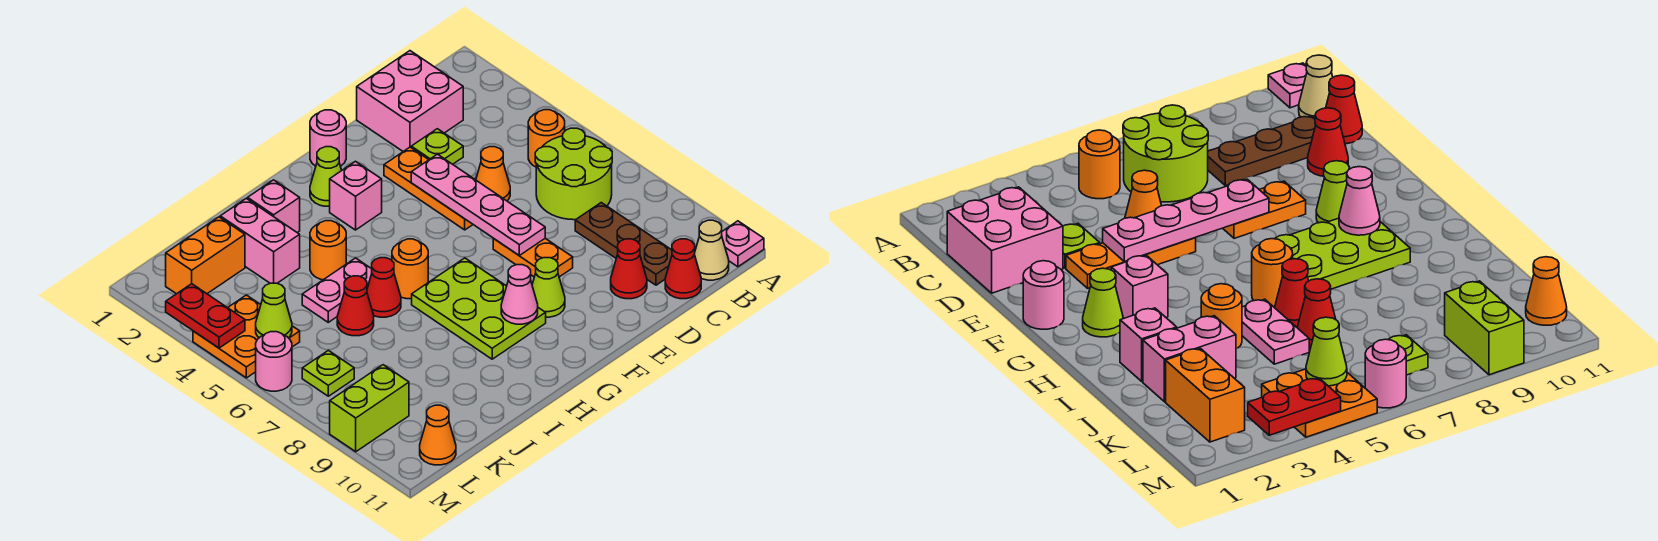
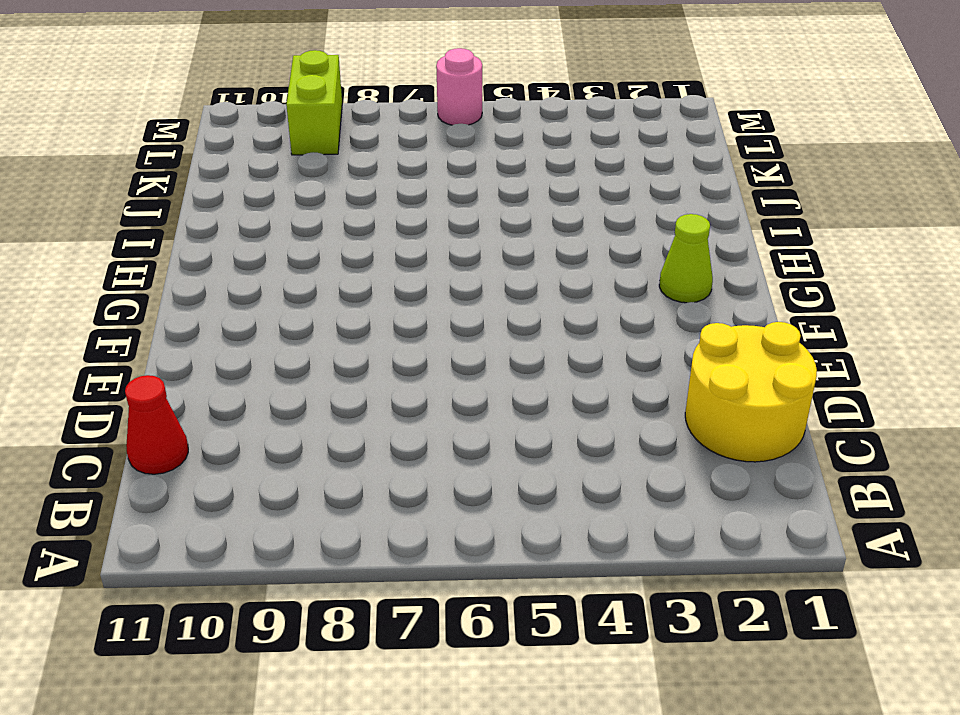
yellow round brick C1:D2 level 1 -> pink brick C1:D2 level 1
none -> pink plate A11 level 1
none -> orange round brick B5 level 1
none -> lime round brick B6:C7 level 1
none -> tan cone B11 level 1

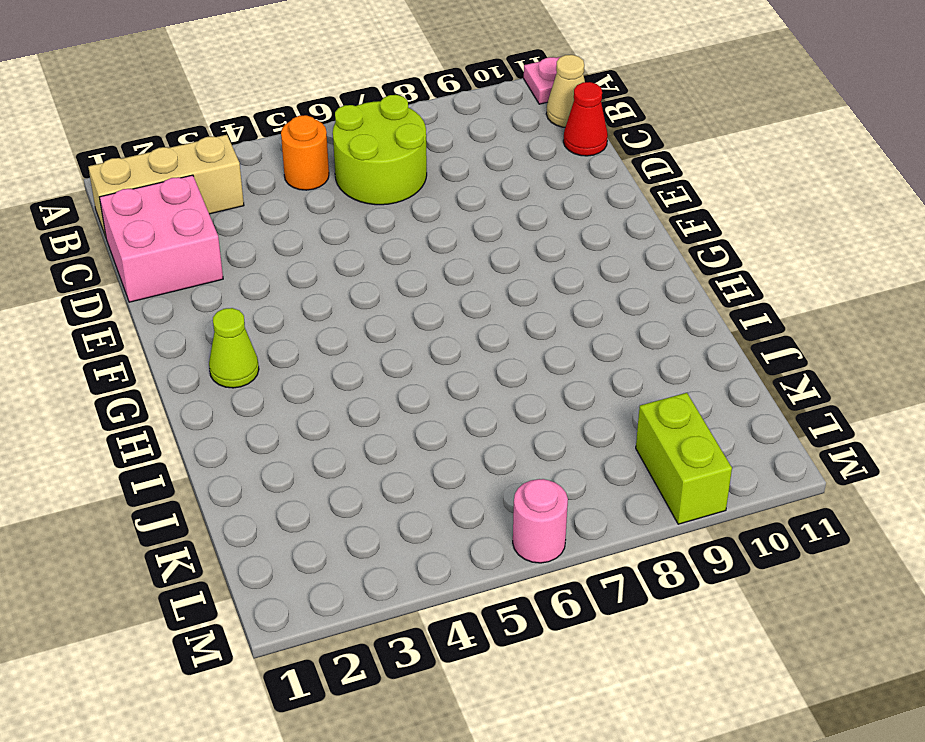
tan brick B1:B3 level 1 -> none
none -> brown plate C8:C10 level 1
none -> lime plate D3 level 1
none -> orange cone D5 level 1
none -> red cone D10 level 1

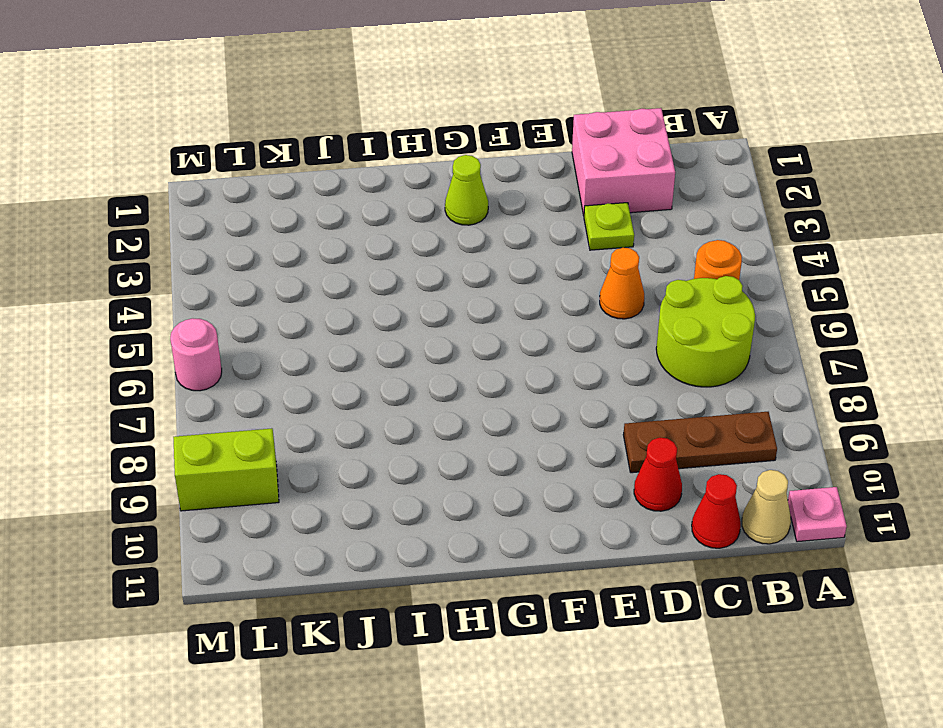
brown plate B9:D9 level 1 -> brown plate C8:C10 level 1
none -> orange plate E3:E5 level 1
none -> orange plate E7:E8 level 1
none -> pink round brick F1 level 1
none -> lime cone F9 level 1

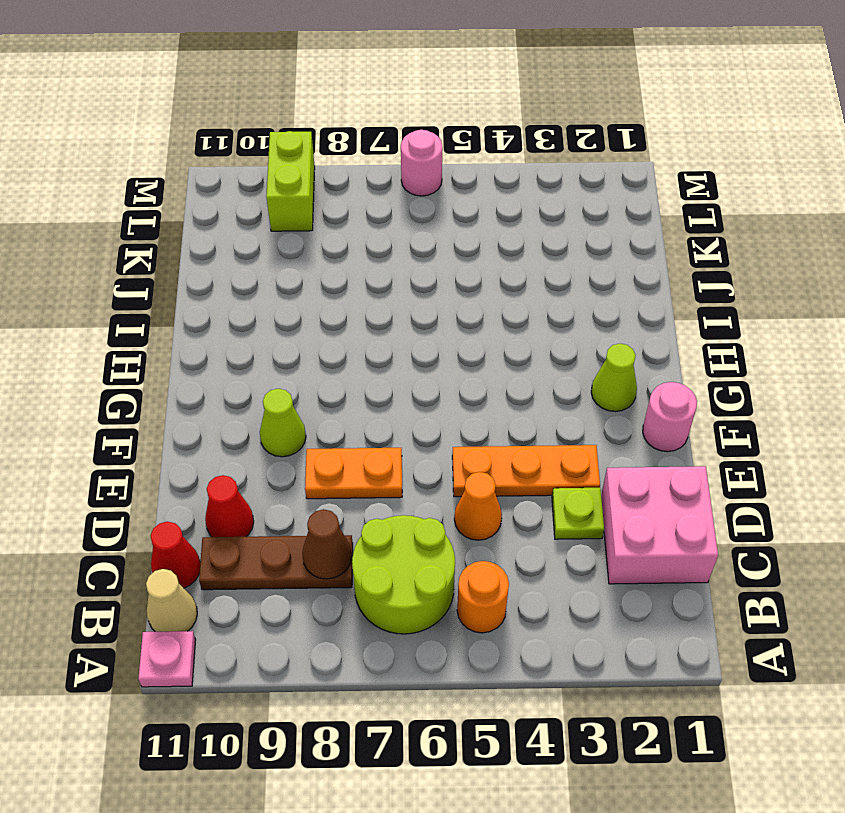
brown cone C8 level 2 -> none
none -> pink brick G3 level 1
none -> lime plate G7:H9 level 1
none -> orange round brick H6 level 1
none -> pink brick I2 level 1

